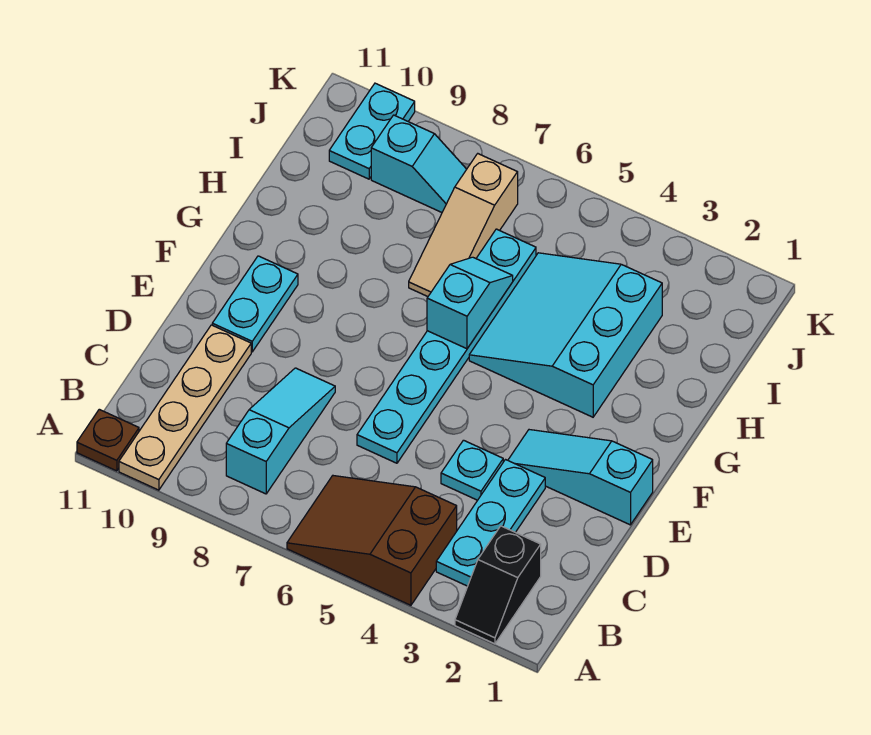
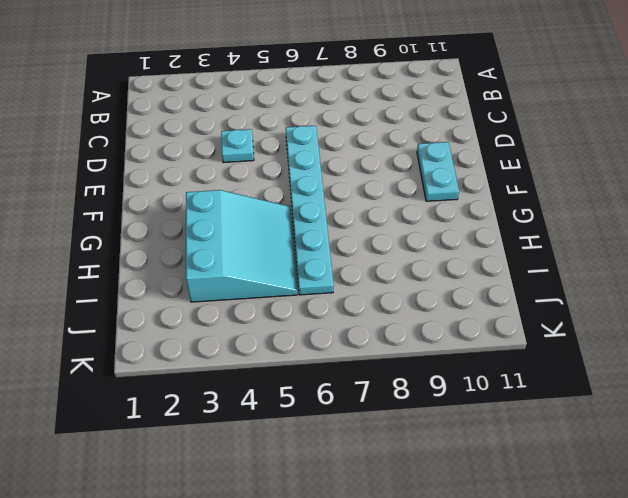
none -> black slope A2:B2 level 1 top B
none -> brown slope A4:B6 level 1 top 4
none -> tan plate A10:D10 level 1

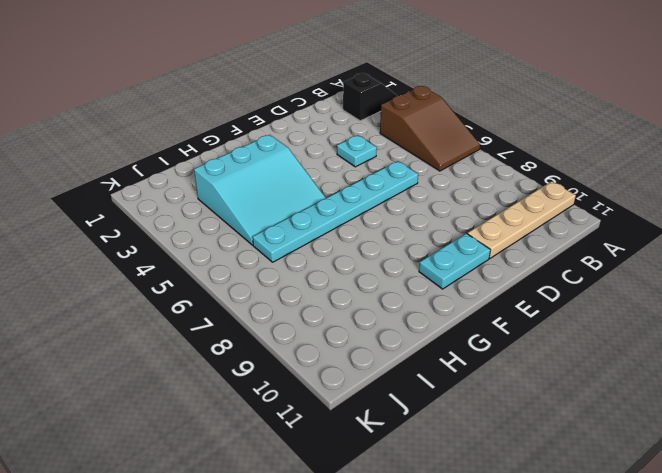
none -> brown plate A11 level 1
none -> cyan plate B3:D3 level 1
none -> cyan slope B8:D8 level 1 top B

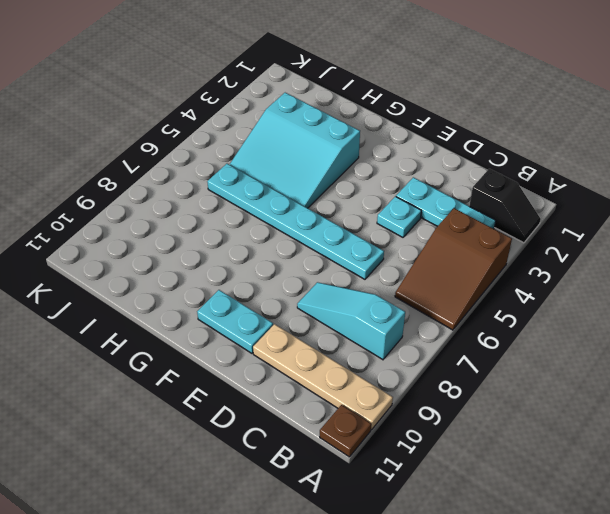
none -> cyan slope E1:E3 level 1 top 1
none -> tan slope H7:J7 level 1 top J
none -> cyan slope J8:J9 level 1 top 9

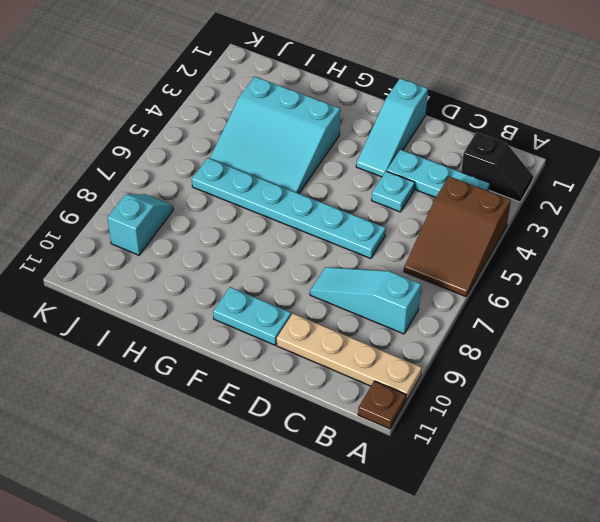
none -> tan slope H7:J7 level 1 top J
none -> cyan plate J10:K10 level 1
none -> cyan slope G6:H6 level 2 top G

